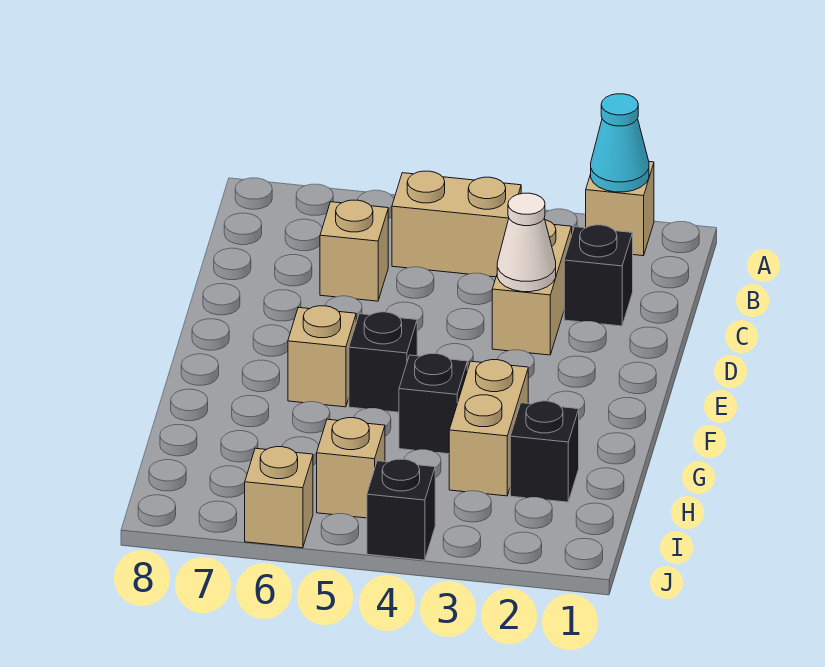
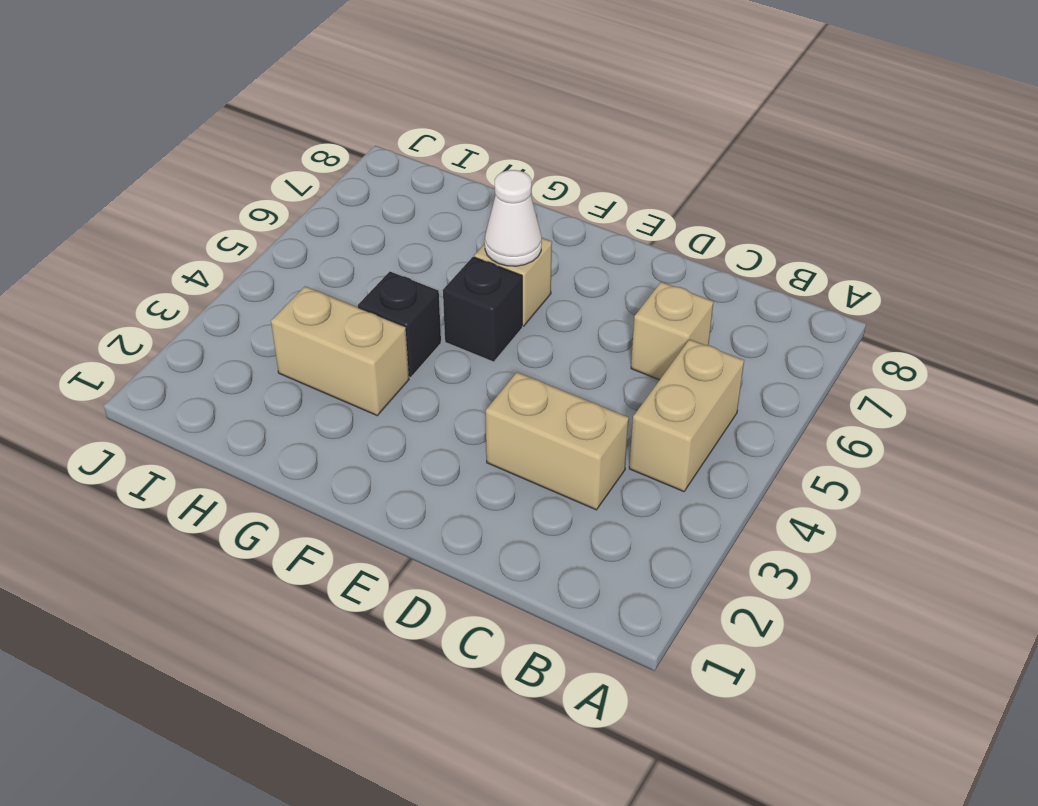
white cone F6 level 2 -> white cone D3 level 2
none -> tan brick A2 level 1
none -> black brick C2 level 1
none -> black brick H2 level 1

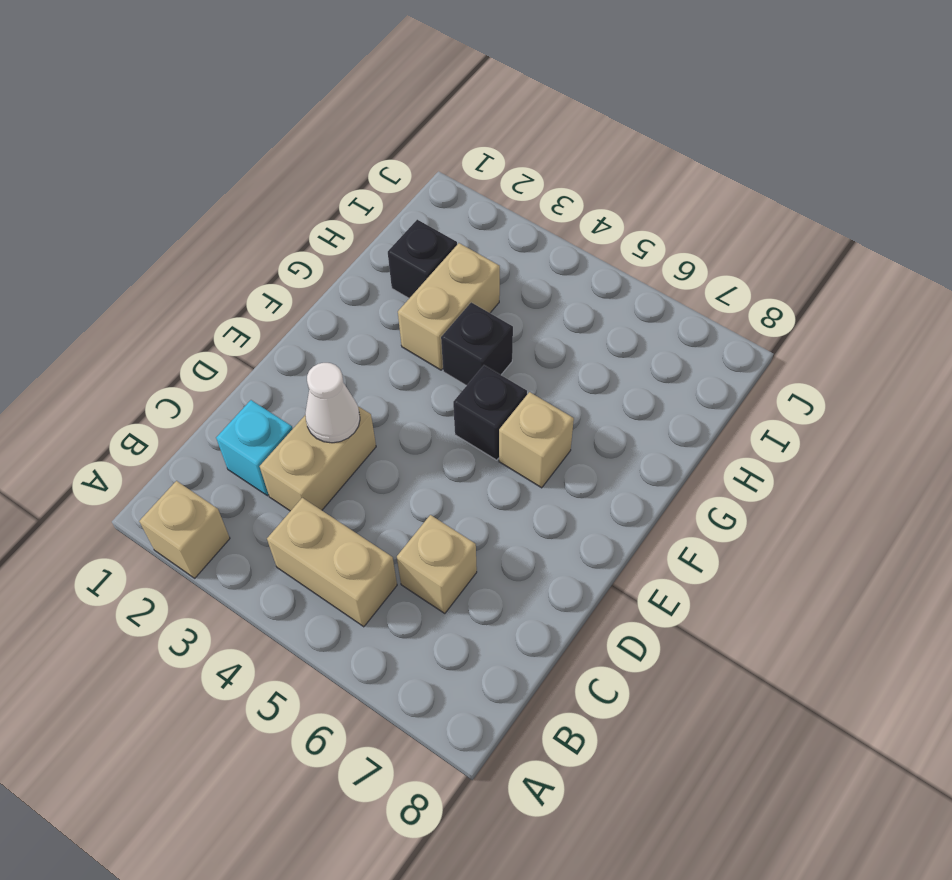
cyan brick C2 level 1 -> black brick C2 level 1
none -> tan brick I5 level 1
none -> black brick J4 level 1
none -> tan brick J6 level 1

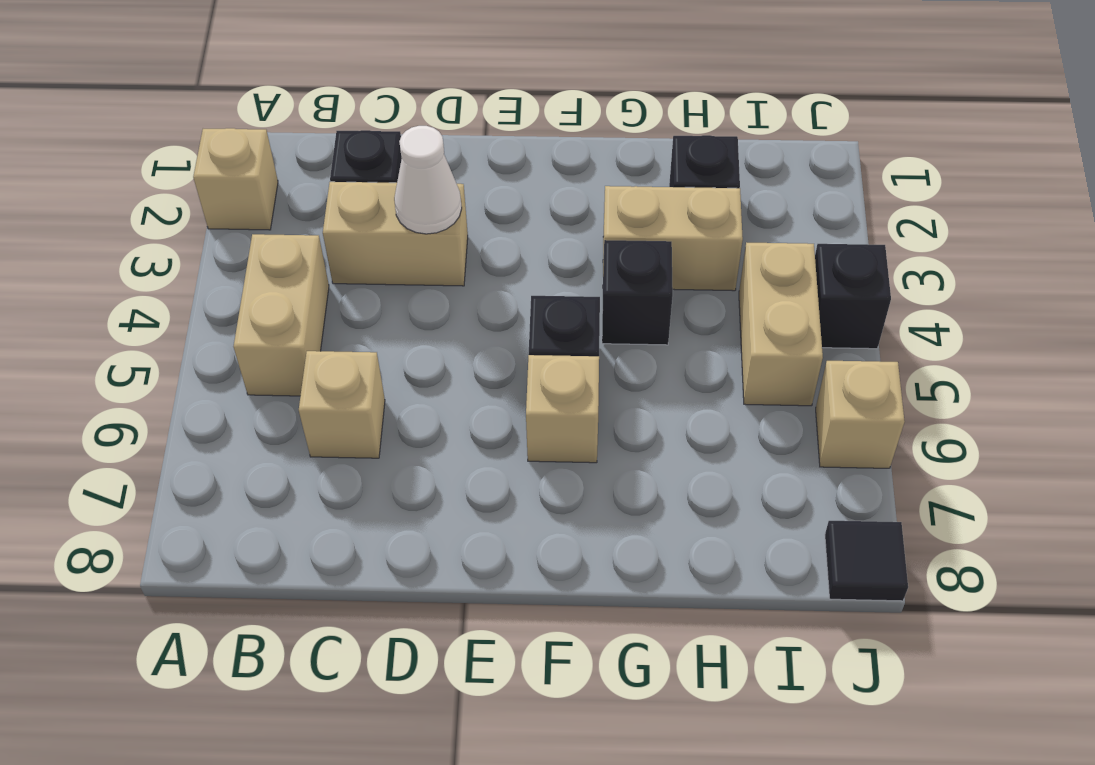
tan brick I4:I5 level 1 -> tan brick I5 level 1
black tile J8 level 1 -> none
none -> cyan cone A2 level 2

